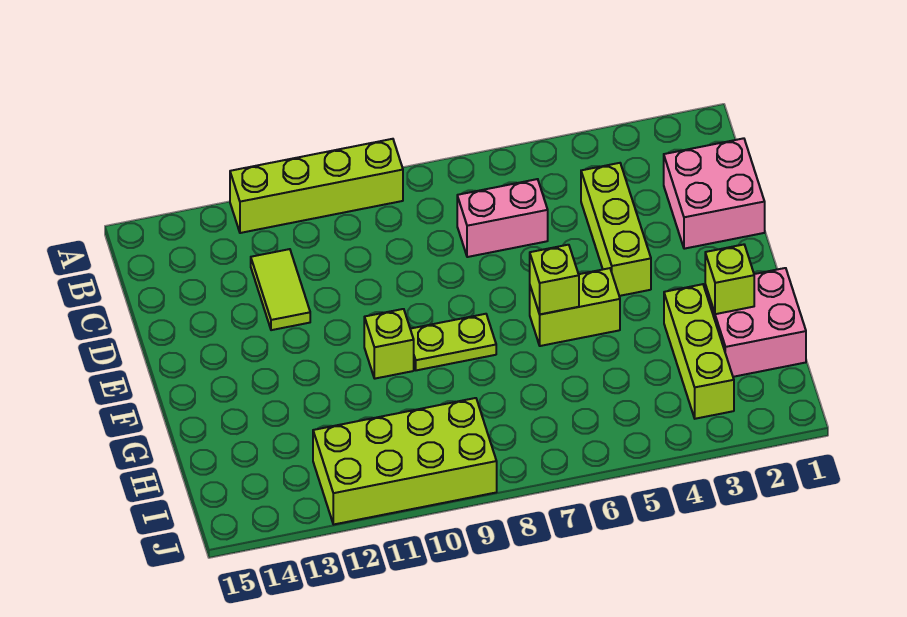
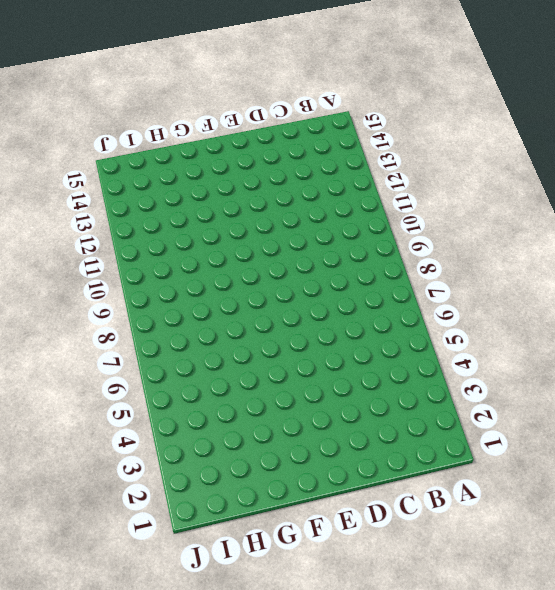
none -> lime brick A9:A12 level 1
none -> pink brick C1:D2 level 1
none -> lime brick C4:E4 level 1

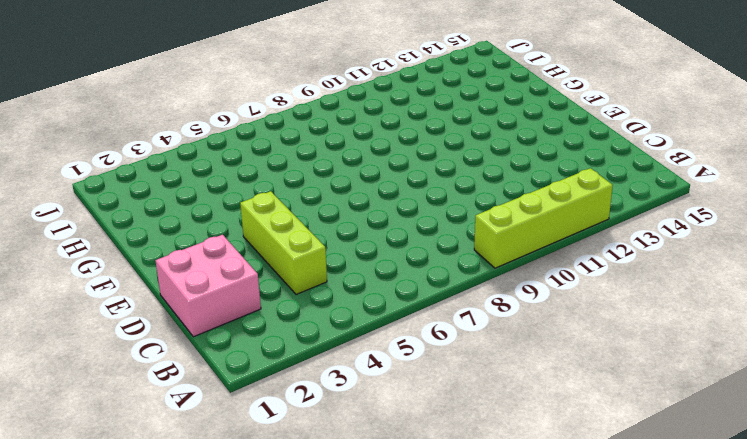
none -> pink brick C6:C7 level 1
none -> lime tile C12:D12 level 1
none -> lime brick F5:F6 level 1

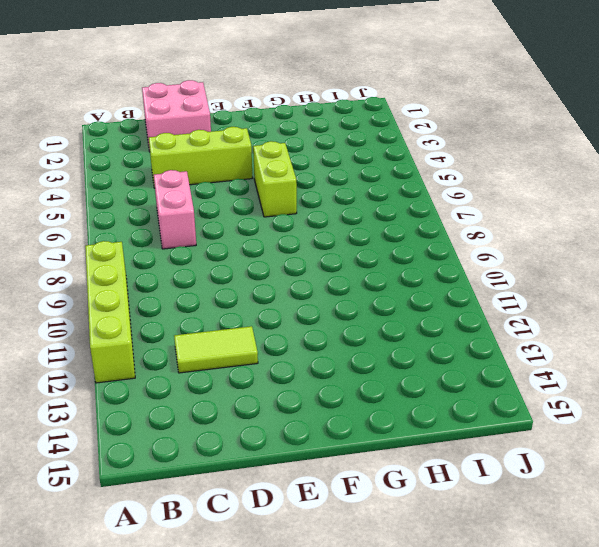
none -> lime plate F8:F9 level 1
none -> lime brick F10 level 1
none -> pink brick G1:H2 level 1

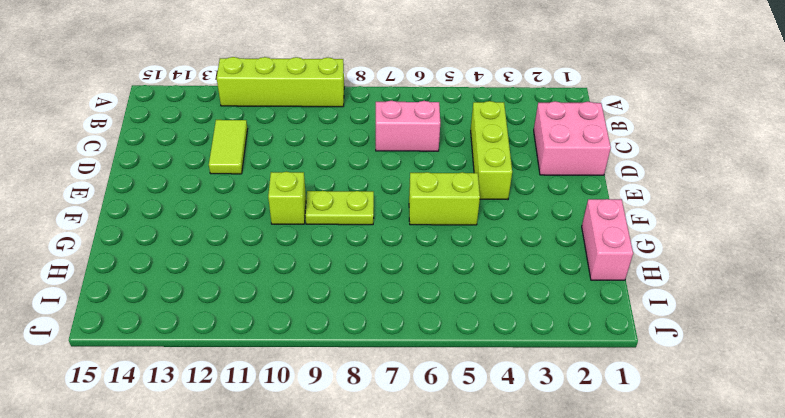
pink brick G1:H1 level 1 -> pink brick G1:H2 level 1
none -> lime brick G3:I3 level 1
none -> lime brick I9:J12 level 1
none -> lime brick F6 level 2

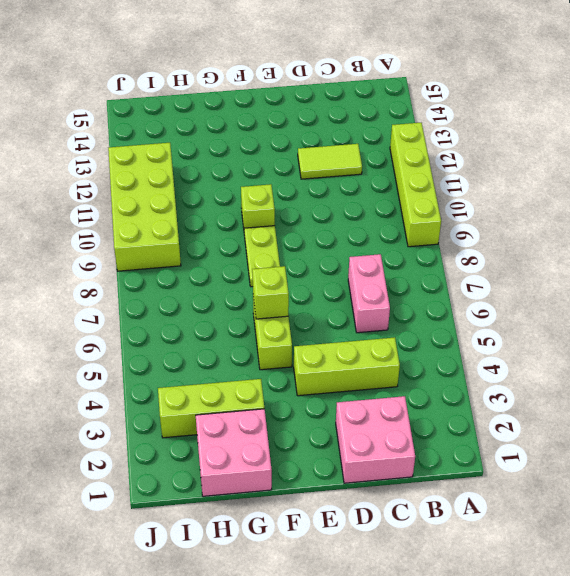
none -> lime brick G2 level 2

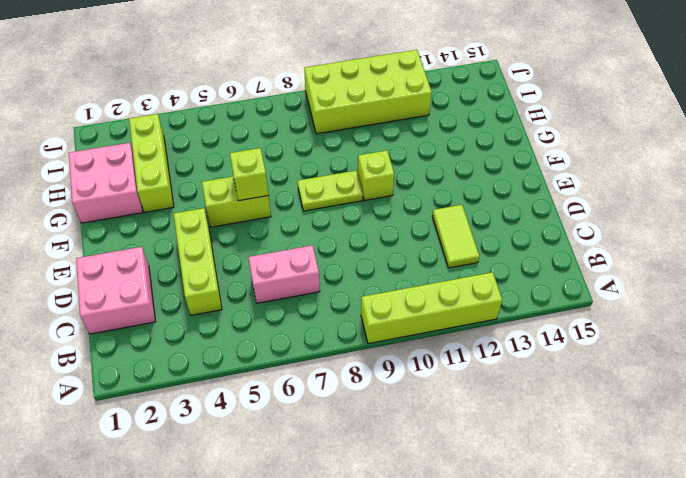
none -> lime brick G2 level 2

